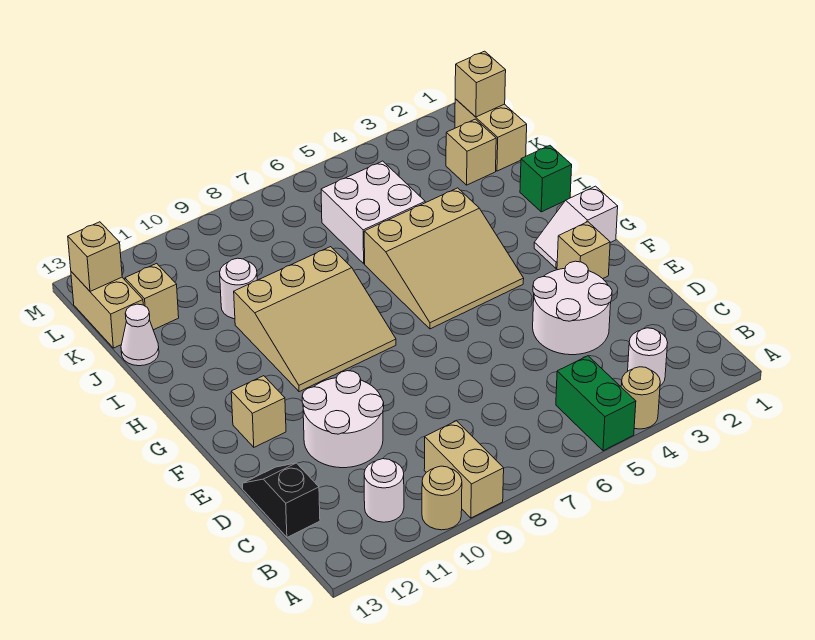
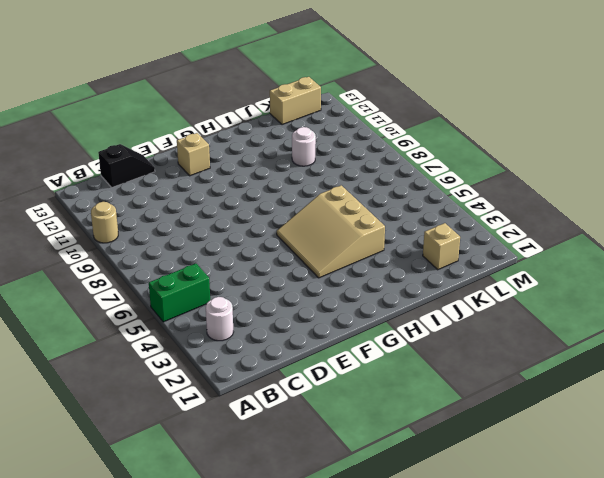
none -> tan round brick A4 level 1
none -> tan brick A9:B9 level 1
none -> white round brick B11 level 1

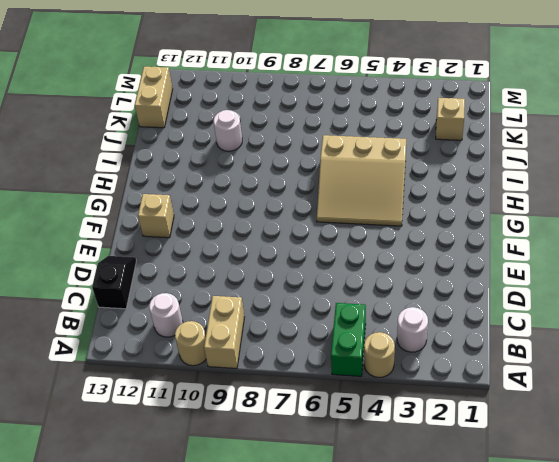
none -> white round brick D3:E4 level 1
none -> white round brick D10:E11 level 1
none -> tan brick F2 level 1

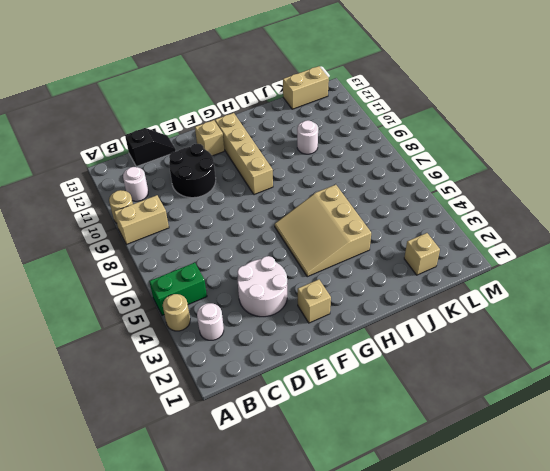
black round brick D10:E11 level 1 -> white round brick D10:E11 level 1
tan brick G9:G12 level 1 -> tan slope G8:I10 level 1 top I
none -> white slope G1:G2 level 1 top 1
none -> green brick I1 level 1
none -> white brick J5:K6 level 1

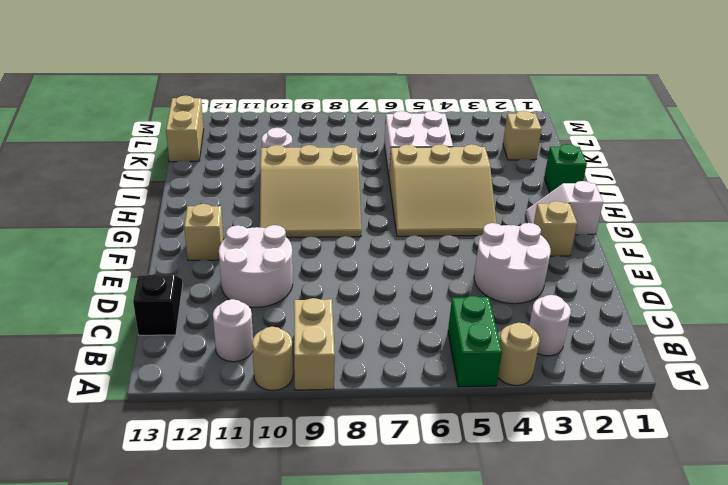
none -> white cone J13 level 1
none -> tan brick K1:L1 level 1
none -> tan brick K12 level 1

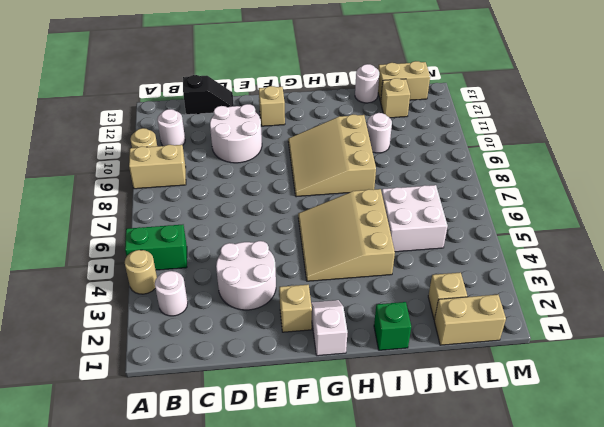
white round brick J13 level 1 -> white cone J13 level 1
none -> tan brick L1 level 2
none -> tan brick L13 level 2

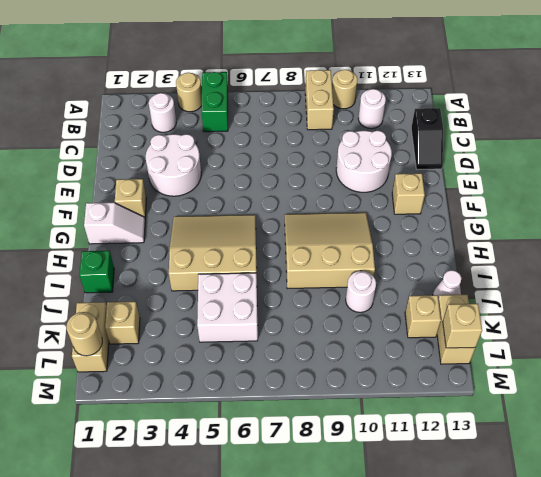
tan round brick L1 level 2 -> tan brick L1 level 2

